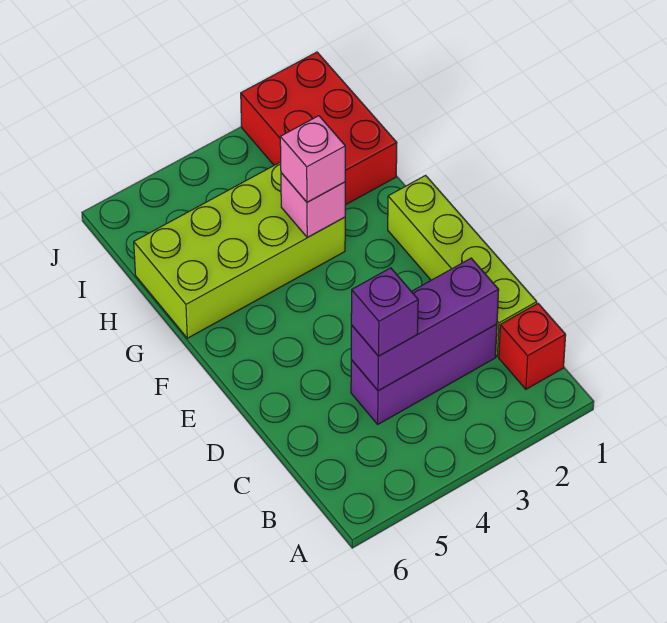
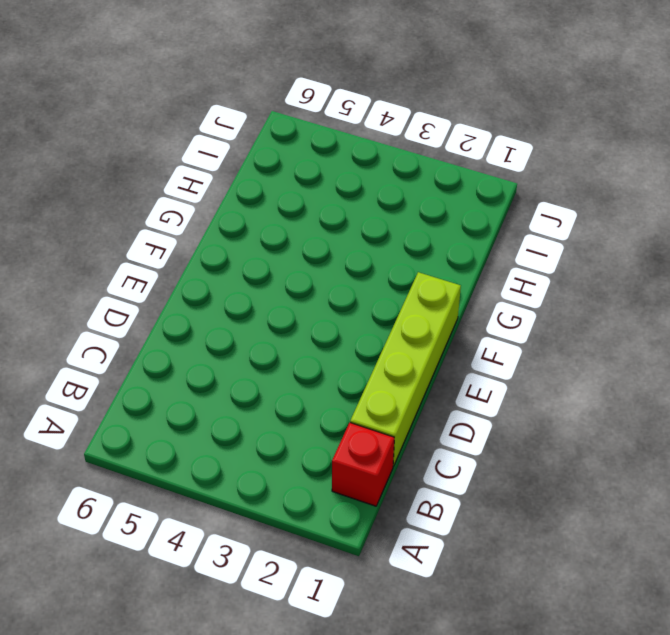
none -> purple brick C2:C4 level 1
none -> lime brick G3:H6 level 1

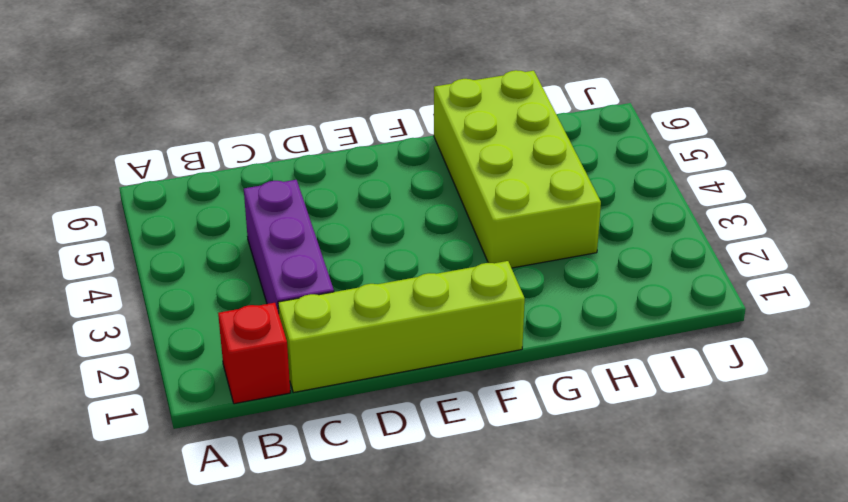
none -> red brick H1:J2 level 1
none -> purple brick C2:C4 level 2

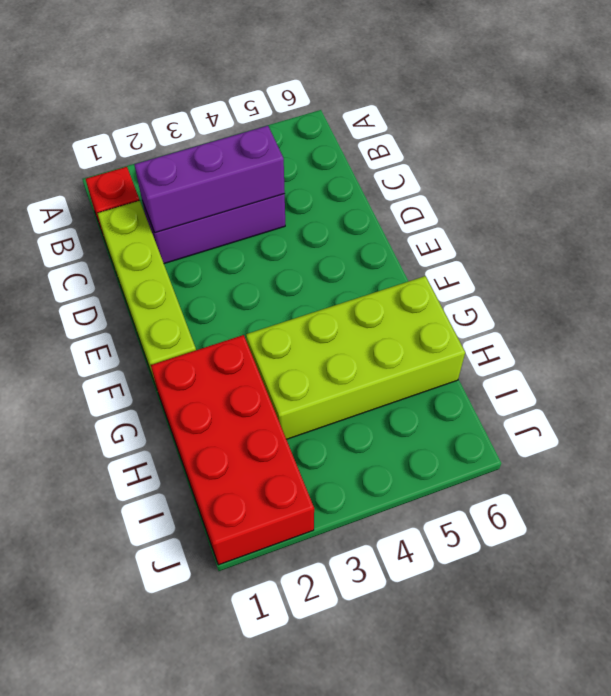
red brick G1:J2 level 1 -> red brick H1:J2 level 1
none -> pink brick G3 level 2
none -> purple brick C4 level 3

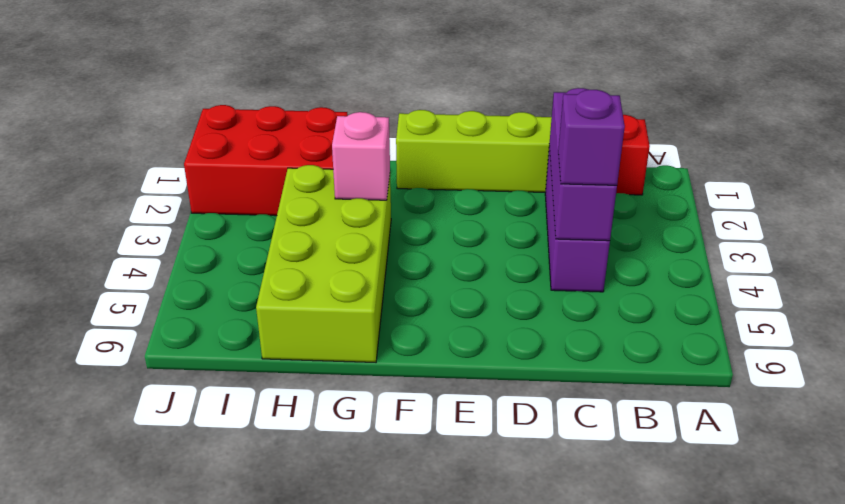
none -> pink brick G3 level 3

